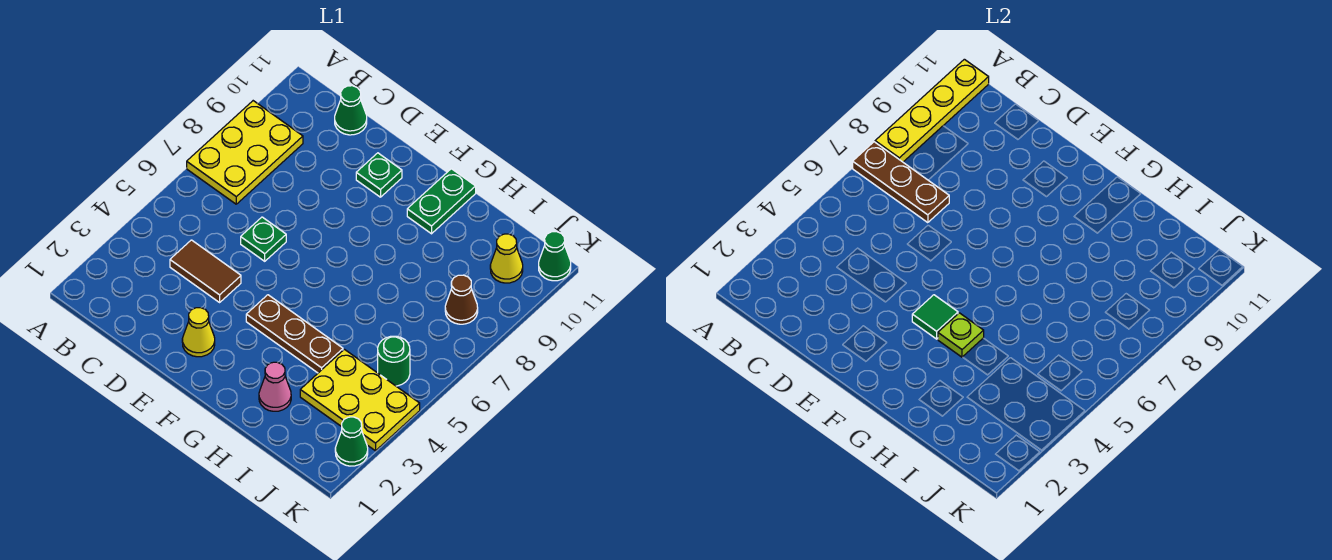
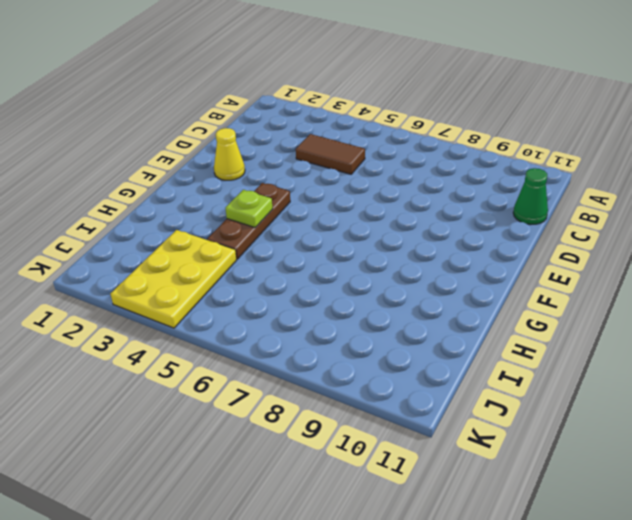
brown tile C4:C5 level 1 -> brown tile C4:D4 level 1
none -> yellow plate A7:B9 level 1
none -> green plate D6 level 1
none -> green plate E10 level 1

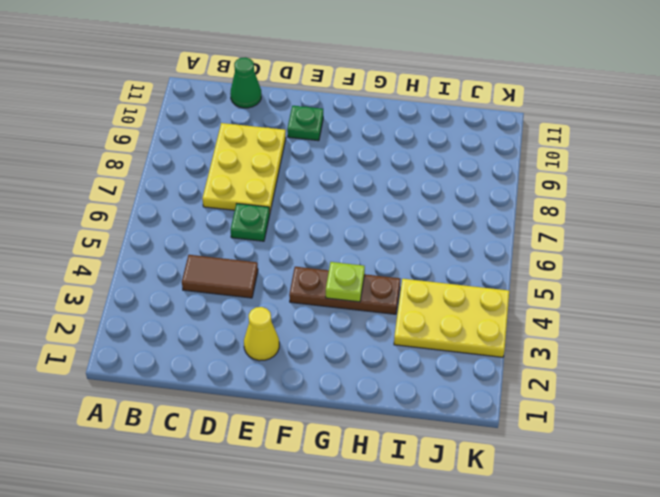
yellow plate C7:D9 level 1 -> yellow plate A7:B9 level 1
none -> green plate G10:G11 level 1
none -> pink cone H2 level 1
none -> green round brick J5 level 1

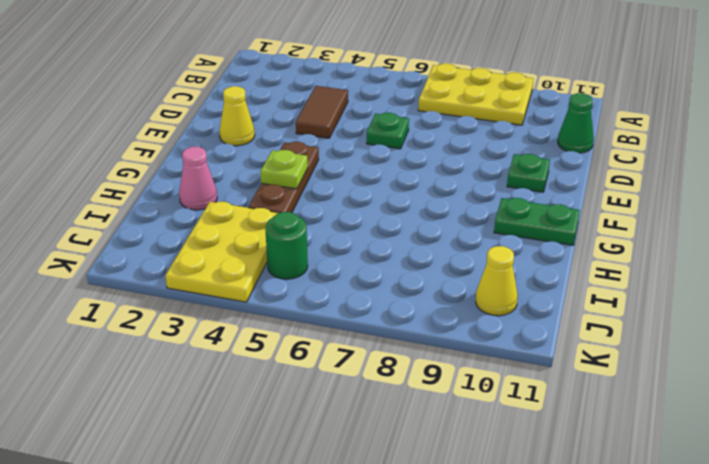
none -> brown cone J8 level 1
none -> green cone K2 level 1
none -> green cone K11 level 1

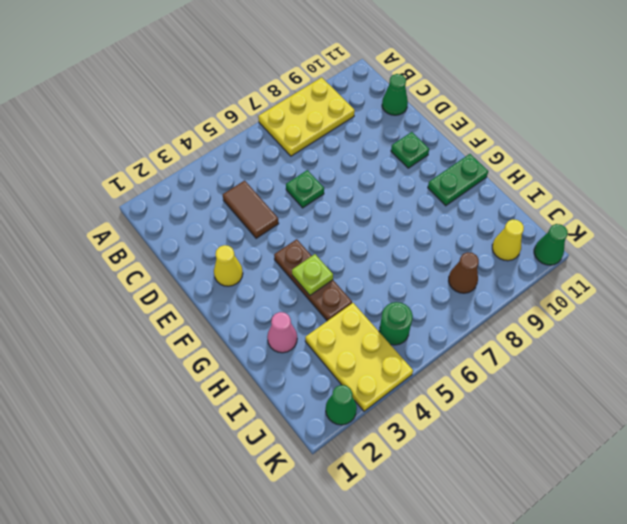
none -> brown plate A7:C7 level 2
none -> yellow plate A8:A11 level 2
none -> green tile F4 level 2

